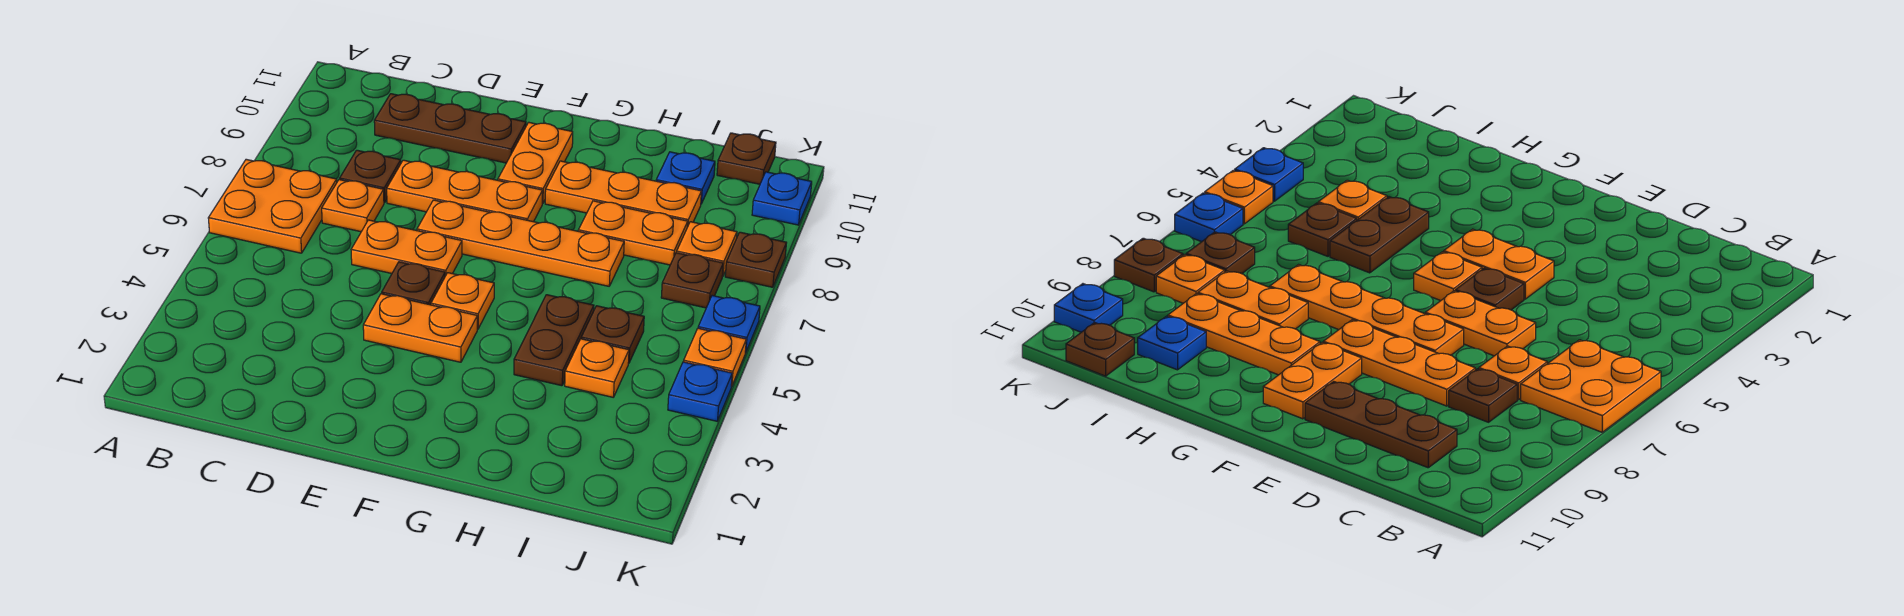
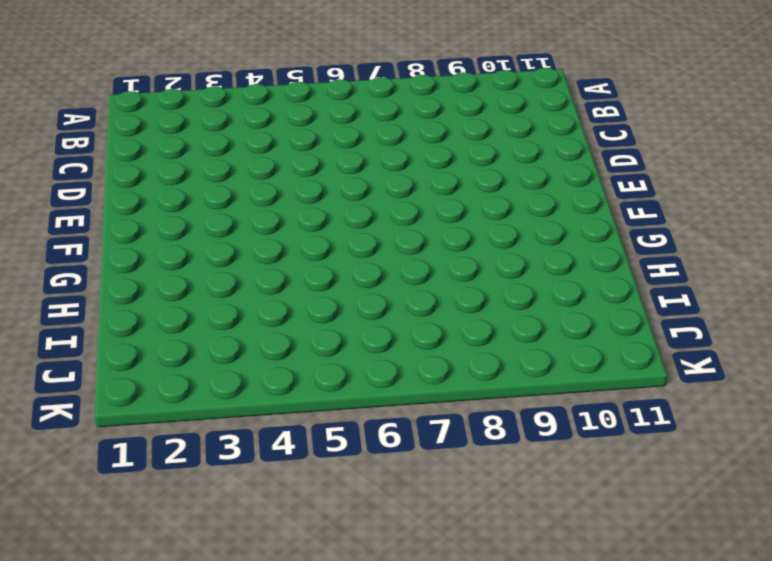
none -> orange plate A6:B7 level 1
none -> orange plate C7 level 1
none -> brown plate C8 level 1

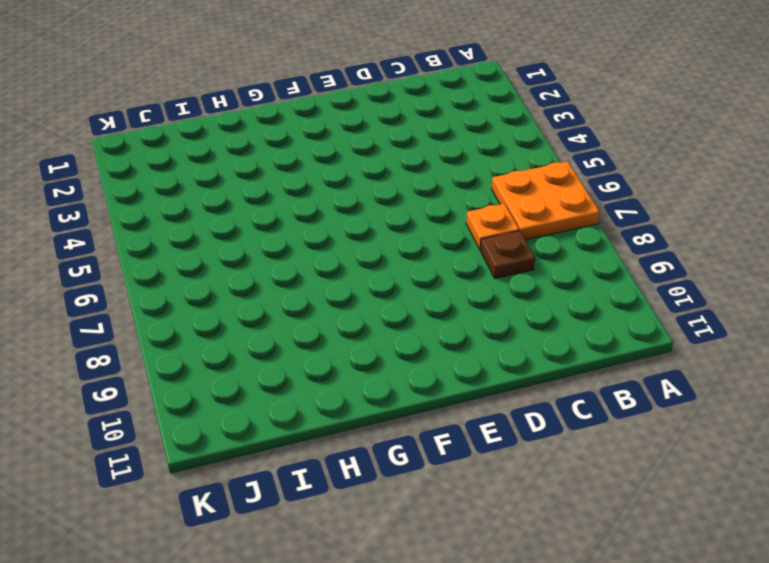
none -> brown plate C10:E10 level 1
none -> orange plate D6:E6 level 1
none -> orange plate D8:F8 level 1

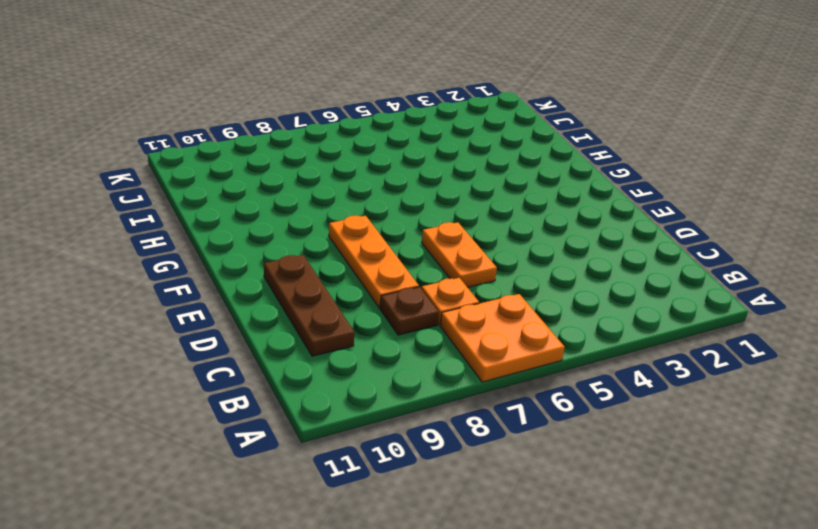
none -> orange plate E4:F4 level 1
none -> brown plate E5 level 1
none -> orange plate E7:H7 level 1

